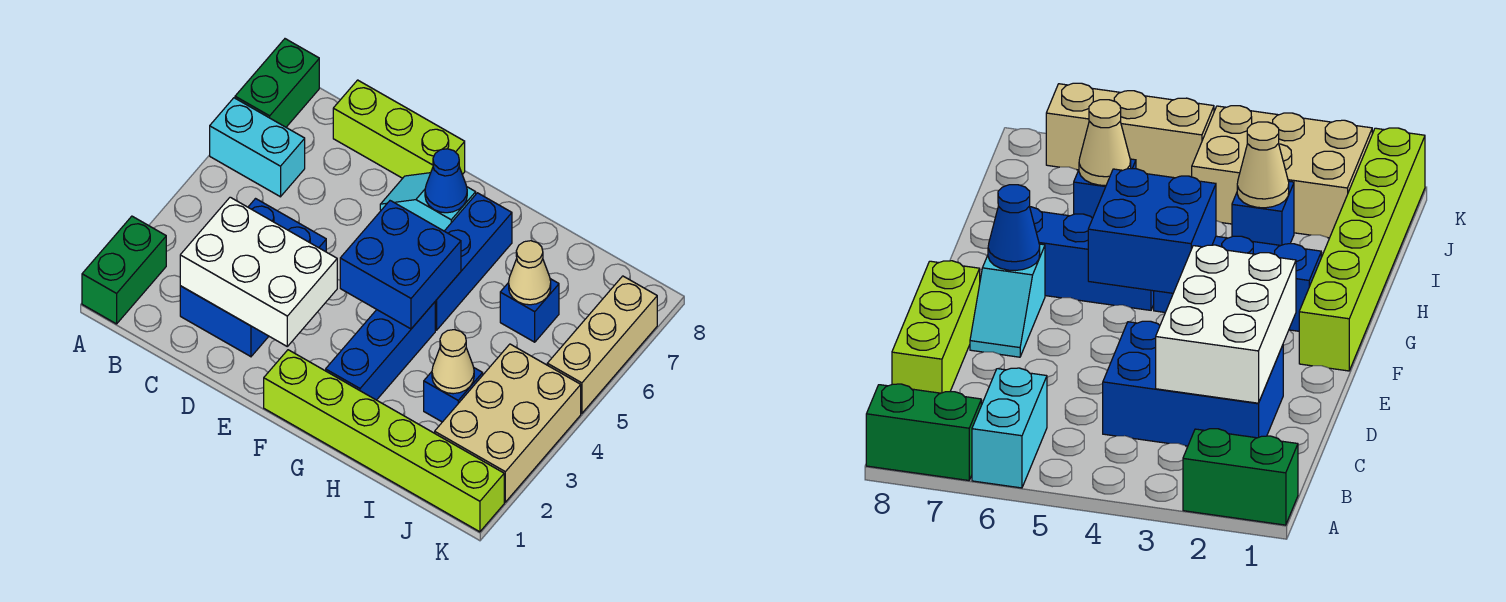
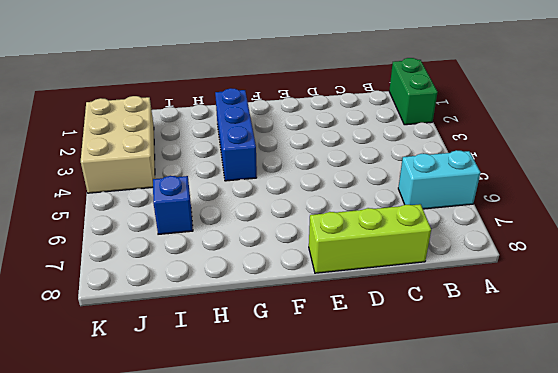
none -> green brick A7:A8 level 1
none -> blue brick C2:D4 level 1
none -> cyan slope E7:F7 level 1 top F

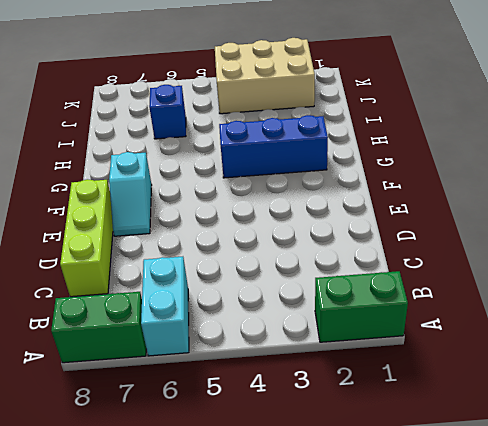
none -> blue brick C2:D4 level 1
none -> lime brick F1:K1 level 1
none -> blue brick G5:G7 level 1

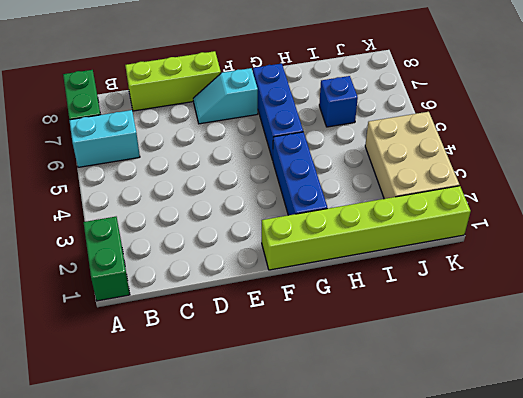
none -> blue brick C2:D4 level 1
none -> blue brick I3 level 1
none -> tan brick K5:K7 level 1

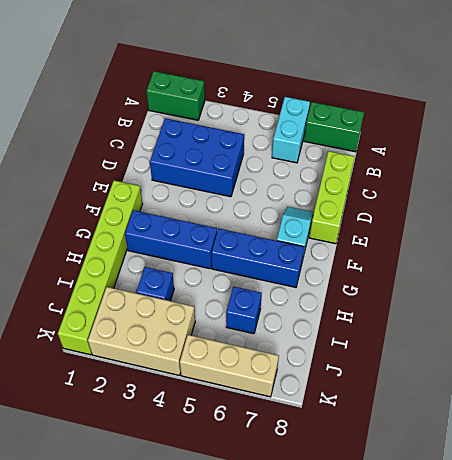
none -> white brick C2:E3 level 2
none -> blue brick F4:G5 level 2
none -> blue cone F7 level 2

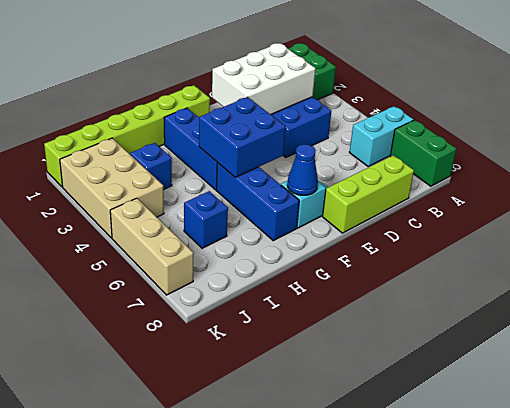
none -> tan cone I3 level 2
none -> tan cone I6 level 2

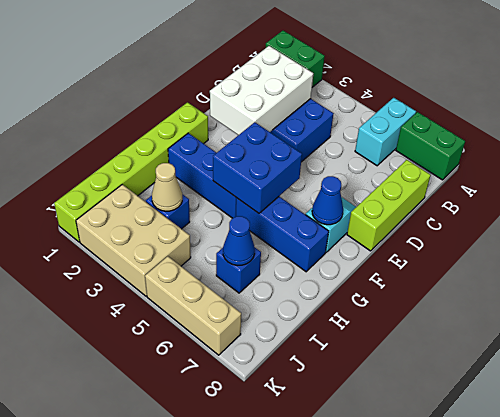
blue cone I6 level 2 -> tan cone I6 level 2

